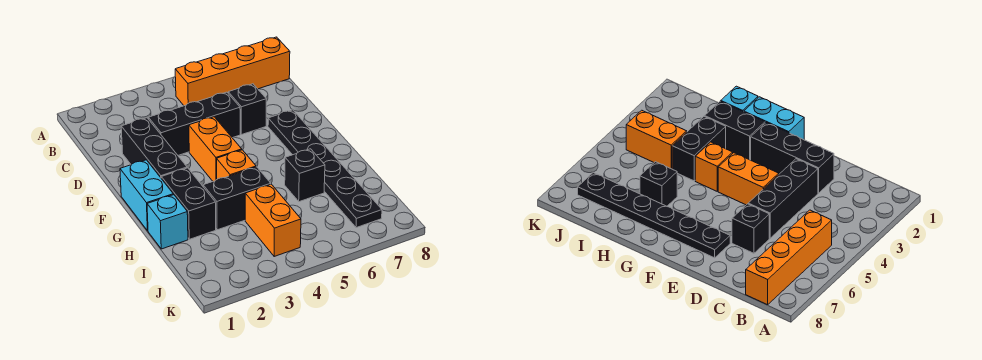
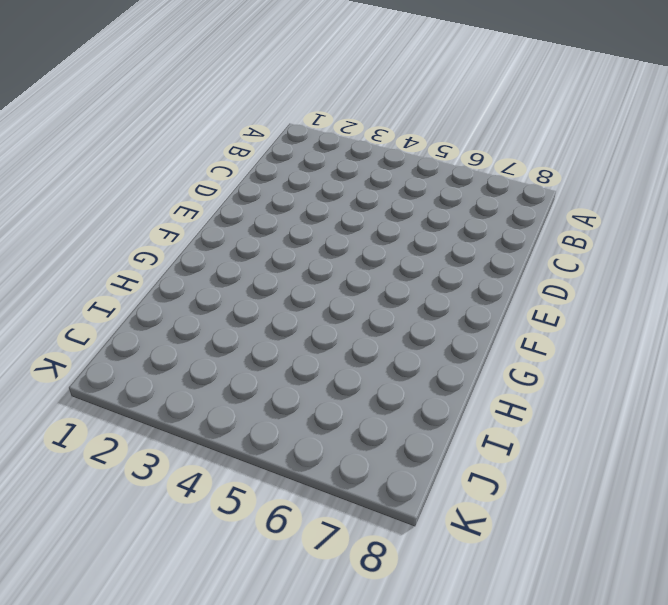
none -> orange brick B5:B8 level 1
none -> black brick D2:F2 level 1
none -> black brick D3:D5 level 1

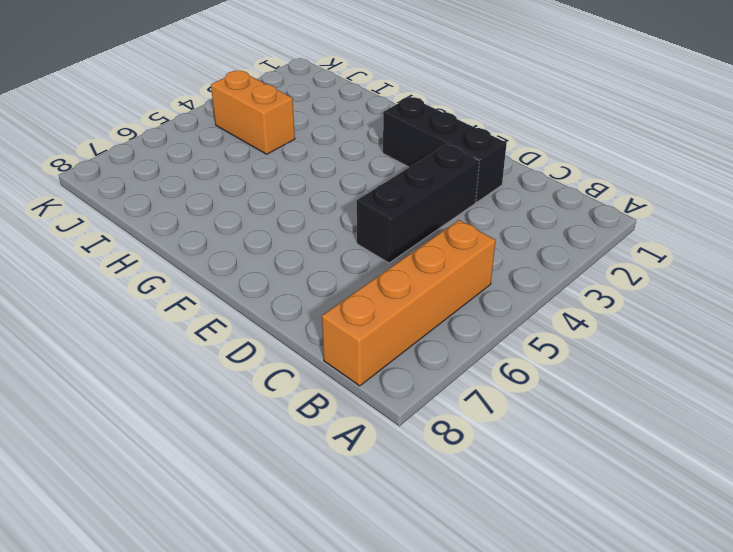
none -> black brick D6 level 1
none -> orange brick E4:F4 level 1
none -> black plate E7:J7 level 1

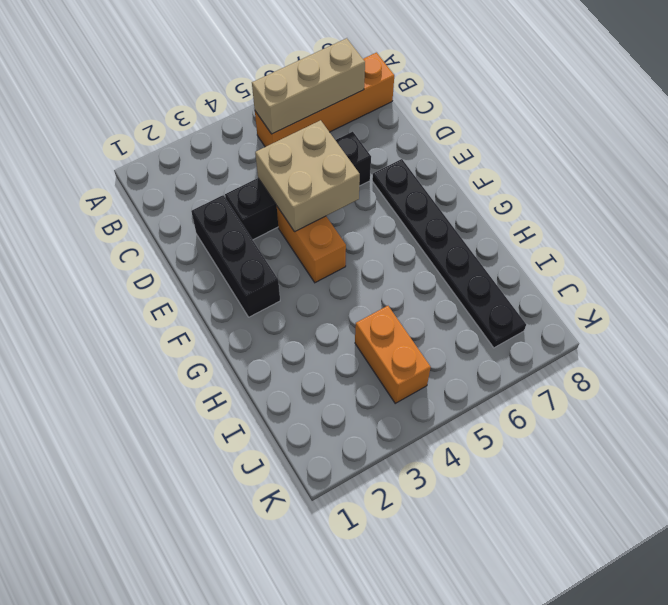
tan brick B5:B7 level 2 -> none
tan brick D4:E5 level 2 -> none
none -> cyan brick F1:G1 level 1
none -> black brick G2:H2 level 1
none -> orange brick G4 level 1

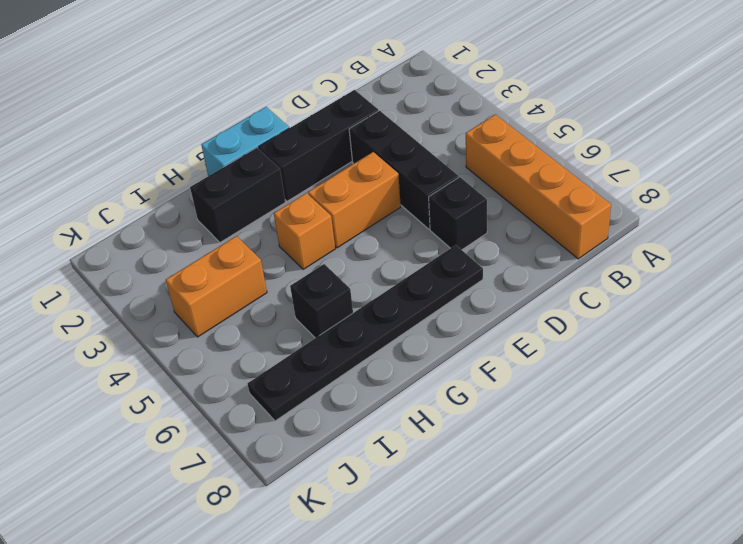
none -> cyan brick H1 level 1
none -> black brick H3:H4 level 1

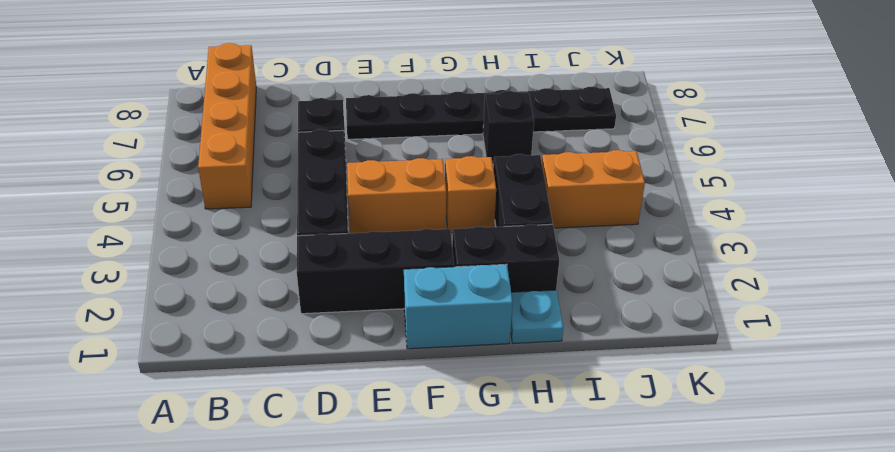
cyan plate H1 level 1 -> cyan brick H1 level 1

